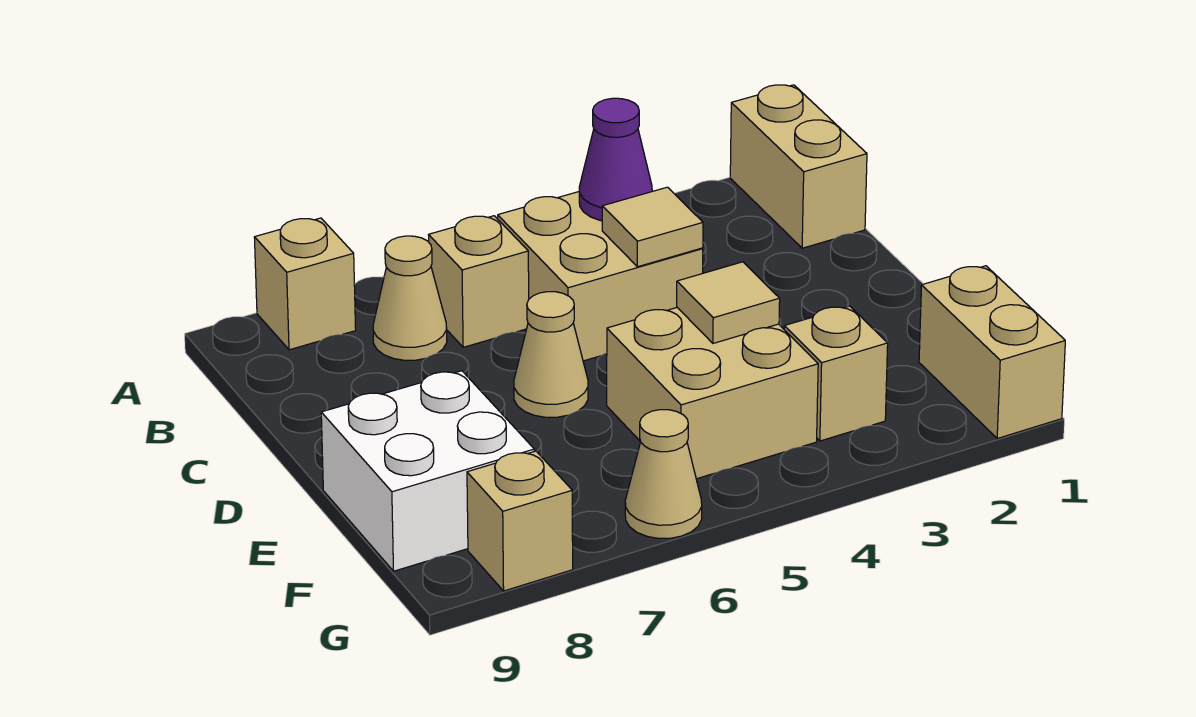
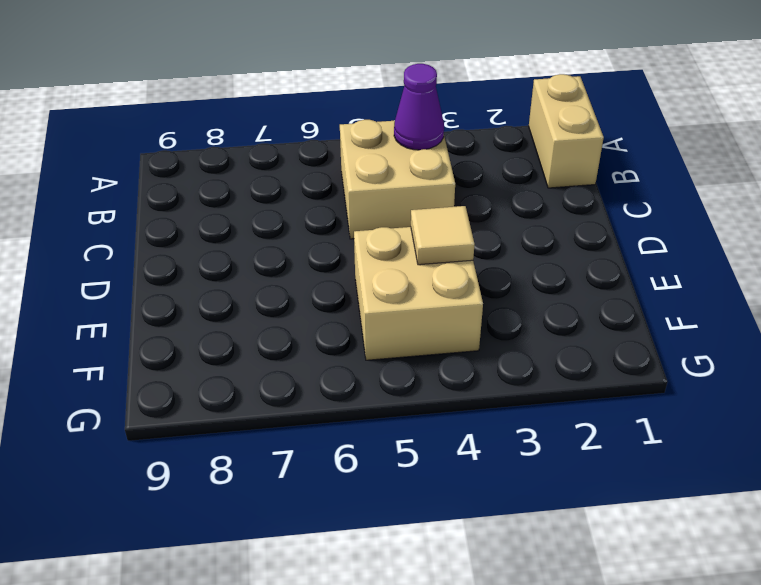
none -> tan brick A8 level 1
none -> tan brick B6 level 1
none -> tan cone B7 level 1

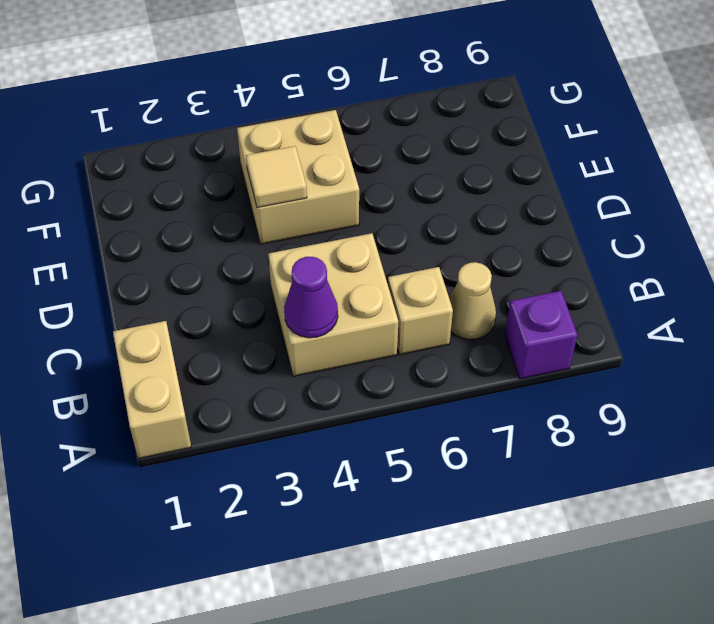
purple brick A8 level 1 -> tan brick A8 level 1
none -> tan cone D6 level 1
none -> white brick E8:F9 level 1
none -> tan brick F1:G1 level 1

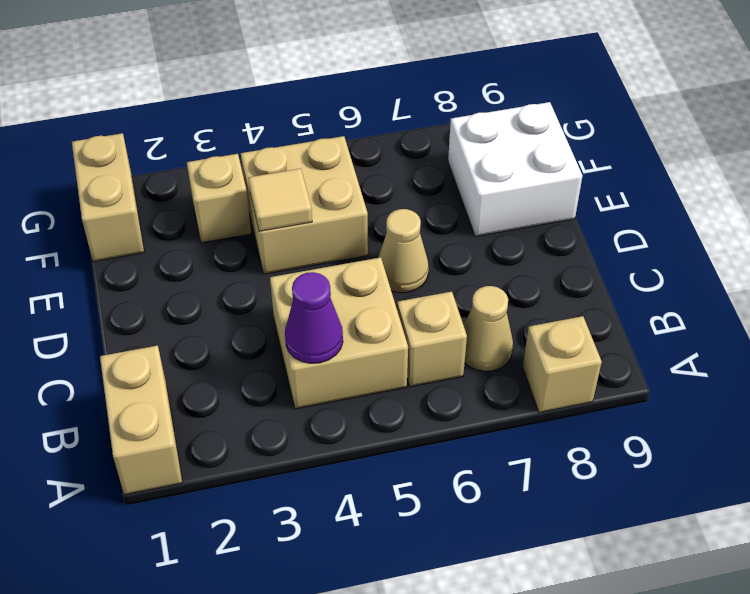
none -> tan cone G6 level 1
none -> tan brick G8 level 1
none -> tan tile C4 level 2

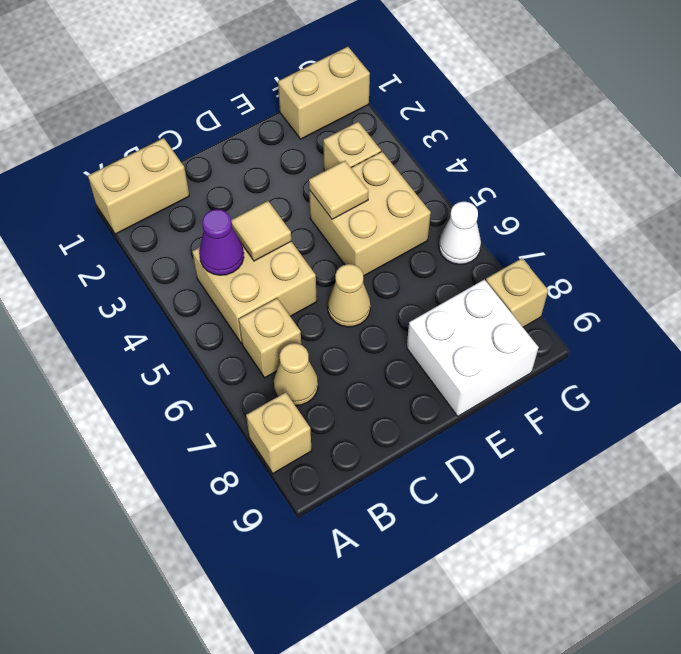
white cone G6 level 1 -> tan cone G6 level 1

